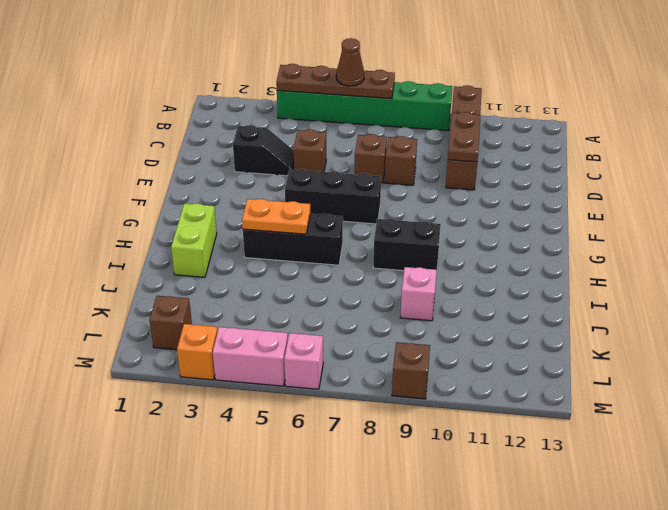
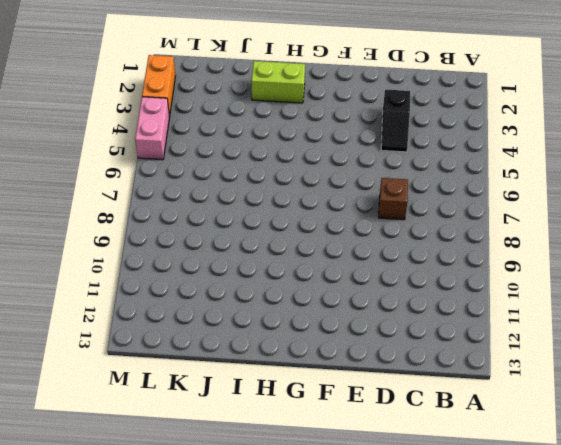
orange brick M2:M3 level 1 -> orange brick M3 level 1
none -> green brick A4:A9 level 1
none -> brown brick A10:D10 level 1
none -> brown brick D5 level 1

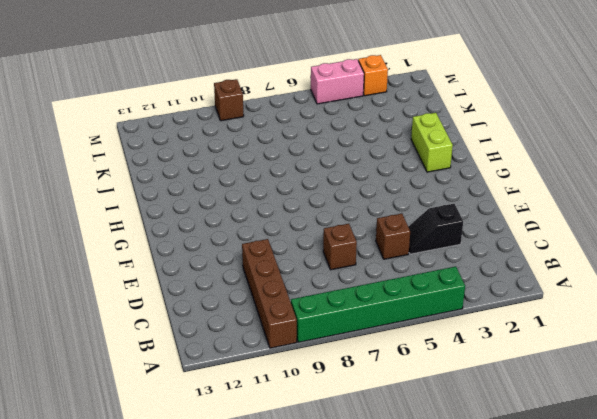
none -> brown brick D8 level 1
none -> black brick F5:F7 level 1
none -> black brick H4:H6 level 1

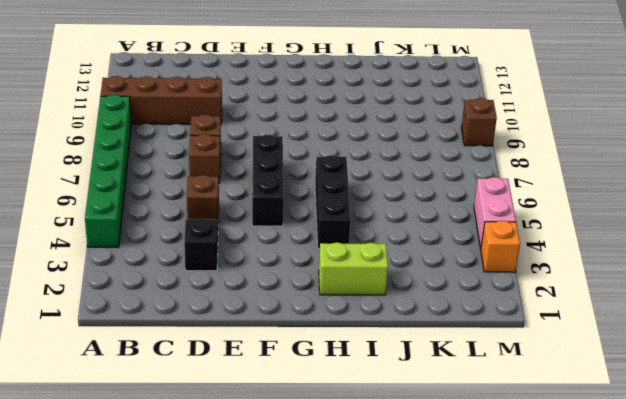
none -> black brick H8:H9 level 1
none -> pink brick J9 level 1
none -> brown brick L2 level 1

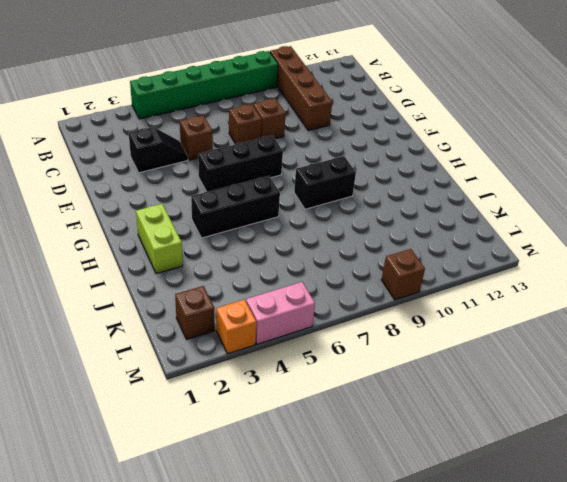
none -> pink brick J9 level 1
none -> pink brick M6 level 1
none -> brown plate A4:A7 level 2

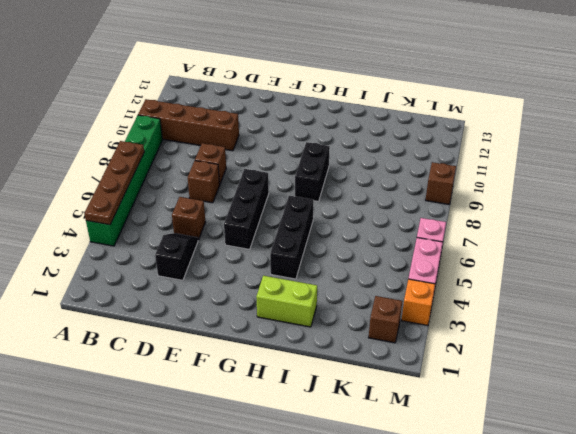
none -> pink brick J9 level 1
none -> brown plate C10:D10 level 2
none -> orange plate H4:H5 level 2

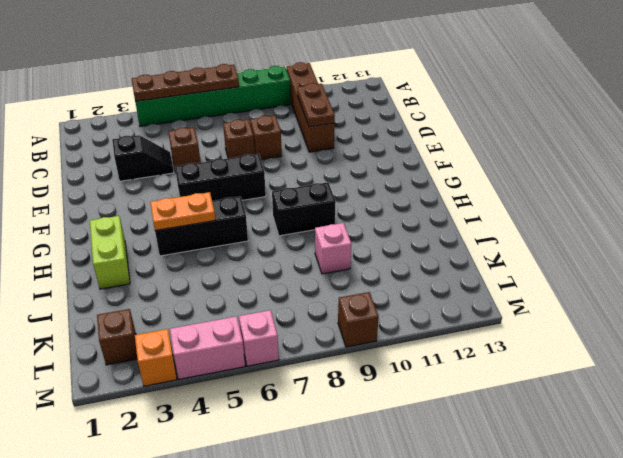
none -> brown cone A6 level 3

